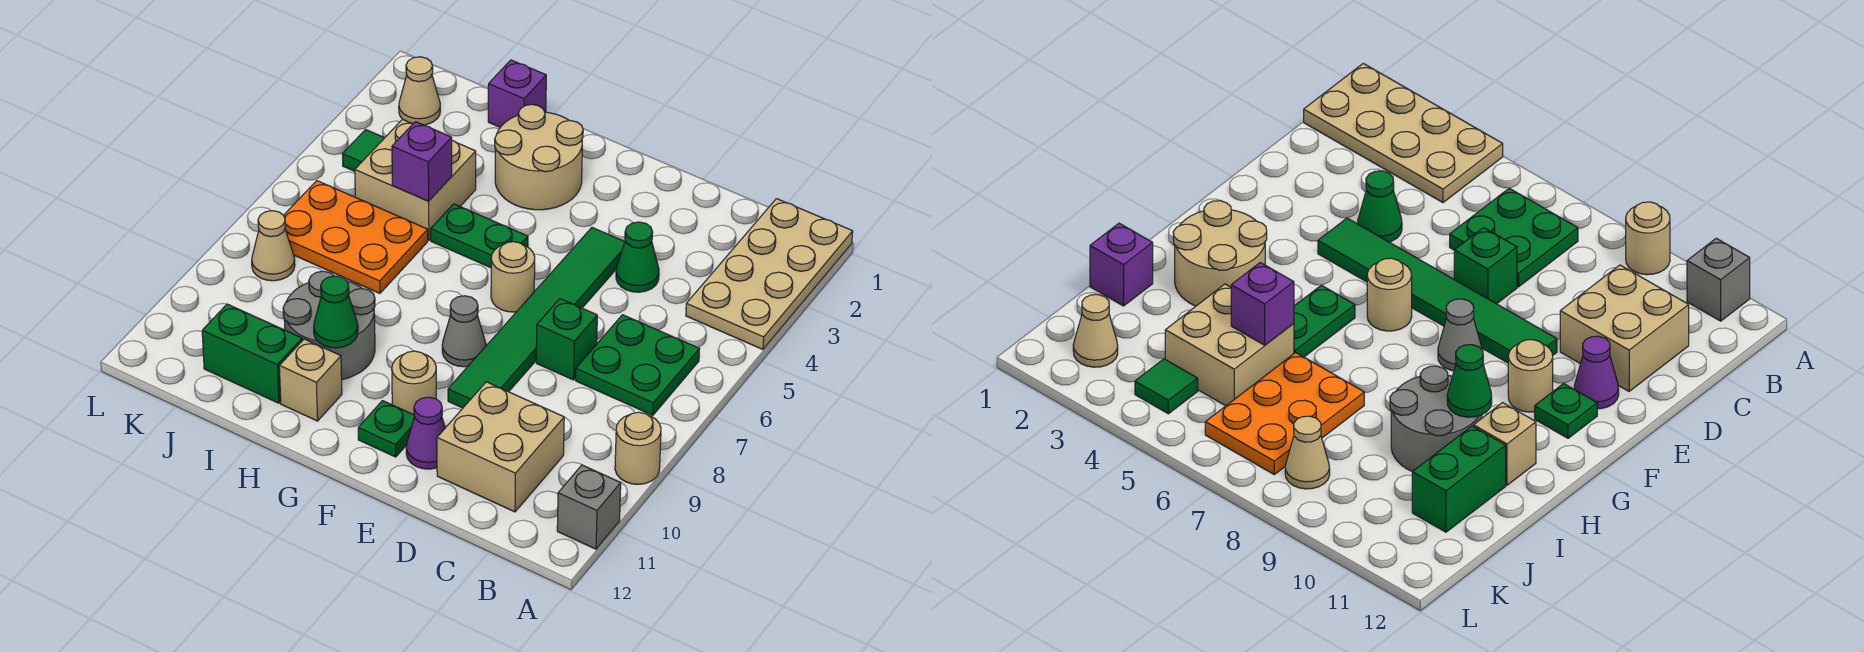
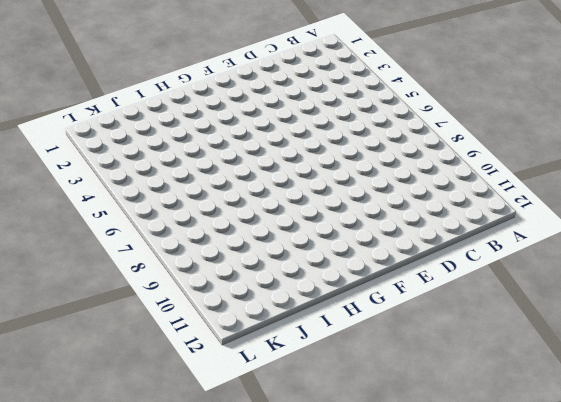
none -> tan plate A1:B4 level 1
none -> tan round brick A9 level 1
none -> grey brick A11 level 1

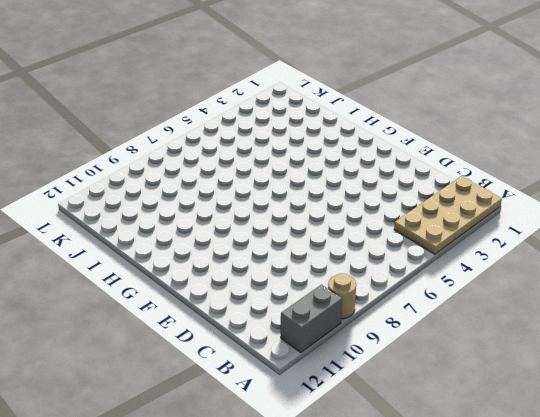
grey brick A10:A11 level 1 -> grey brick A11 level 1
none -> green plate B6:C7 level 1
none -> tan brick C10:D11 level 1
none -> green cone D4 level 1

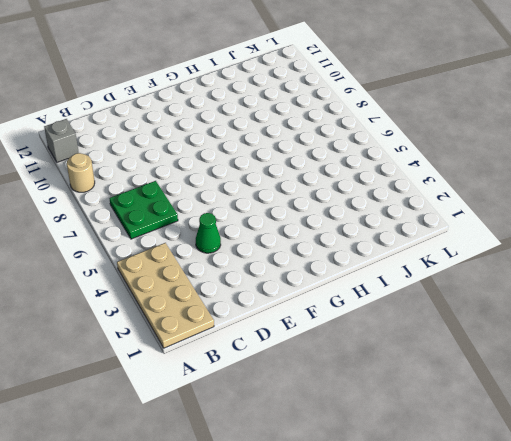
none -> tan brick C10:D11 level 1
none -> green brick D7 level 1
none -> green tile E4:E9 level 1

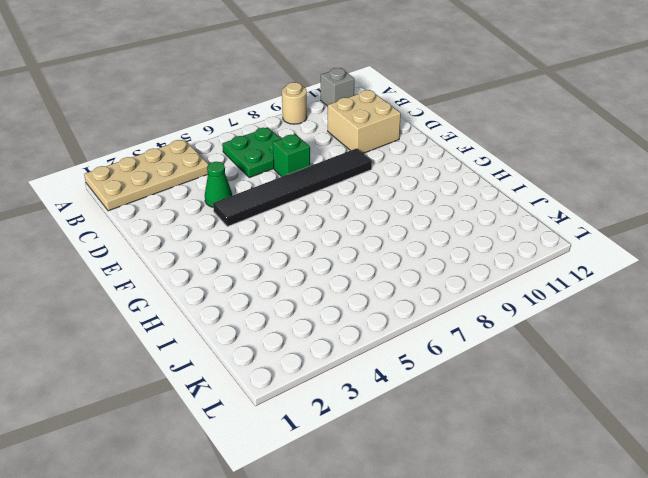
black tile E4:E9 level 1 -> green tile E4:E9 level 1
none -> purple cone E11 level 1
none -> tan round brick F6 level 1
none -> grey cone F8 level 1

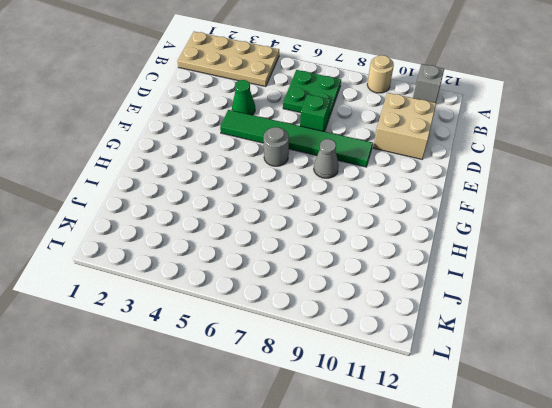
grey round brick F6 level 1 -> tan round brick F6 level 1
none -> purple cone E11 level 1
none -> tan round brick F10 level 1
none -> green plate F11 level 1

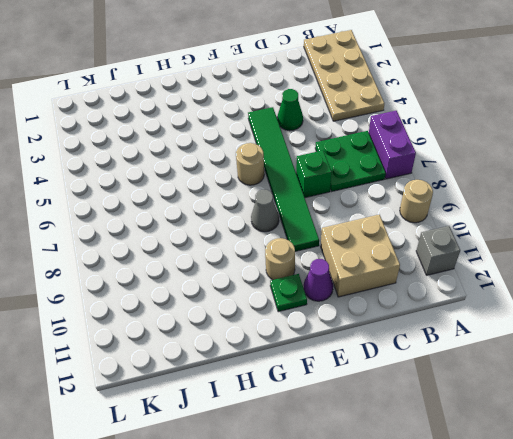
purple brick A6:A7 level 1 -> none
none -> tan round brick G2:H3 level 1
none -> green plate G5:H5 level 1
none -> grey round brick H9:I10 level 1

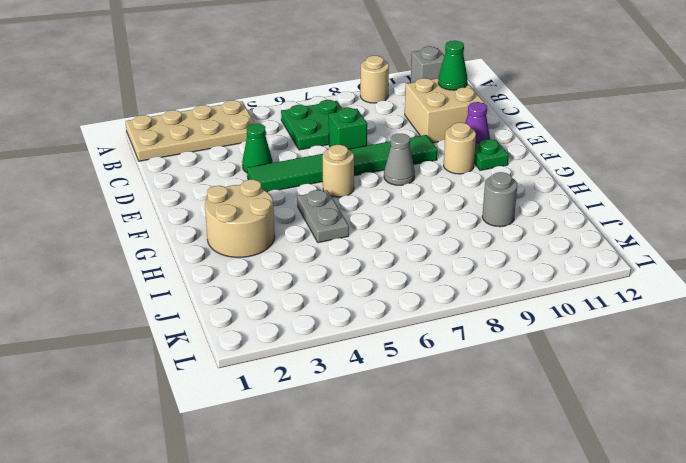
green cone C11 level 2 -> green cone H10 level 2
grey plate G5:H5 level 1 -> green plate G5:H5 level 1
grey round brick I10 level 1 -> grey round brick H9:I10 level 1
none -> tan brick H11 level 1
none -> purple brick I1 level 1
none -> tan brick I4:J5 level 1

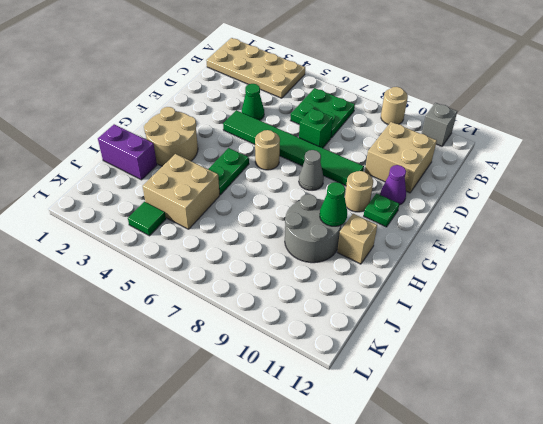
purple brick I1:I2 level 1 -> purple brick I1 level 1
none -> orange plate I6:K7 level 1
none -> green brick I11:J11 level 1
none -> tan cone K2 level 1

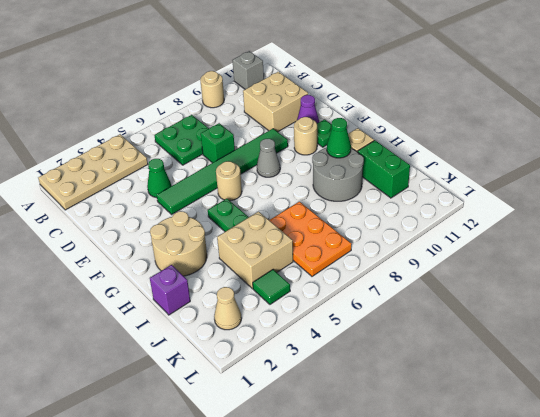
none -> tan cone K8 level 1
none -> purple brick I5 level 2

